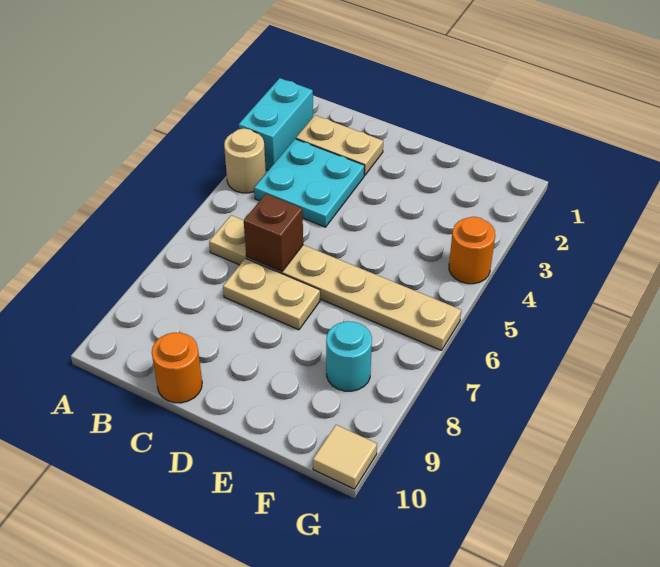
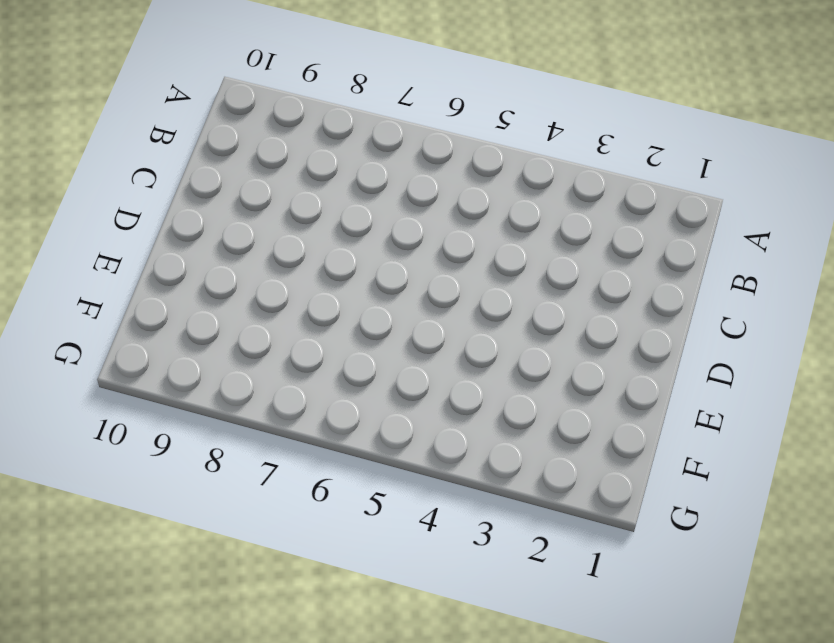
none -> cyan brick A2:A3 level 1
none -> tan round brick A4 level 1

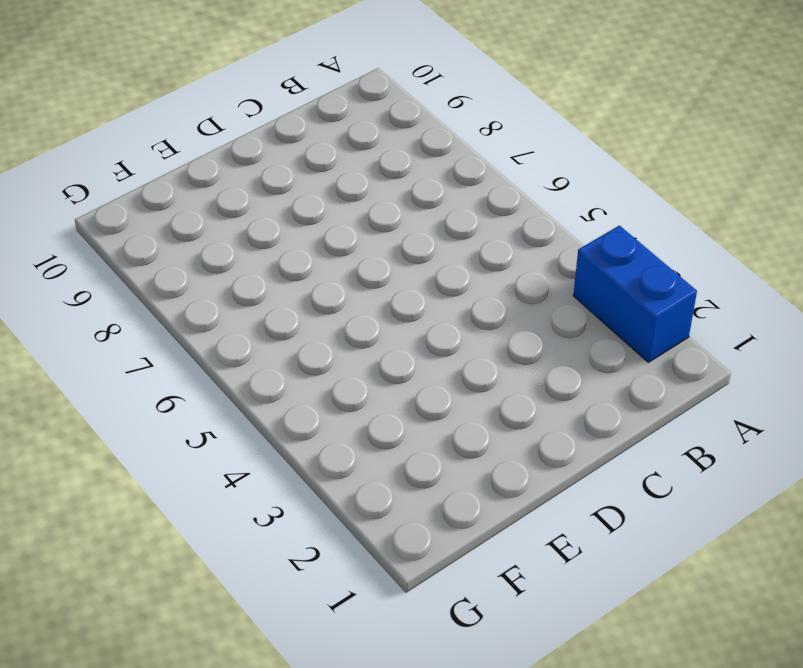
blue brick A2:A3 level 1 -> cyan brick A2:A3 level 1
none -> tan round brick A4 level 1
none -> tan plate B2:C2 level 1

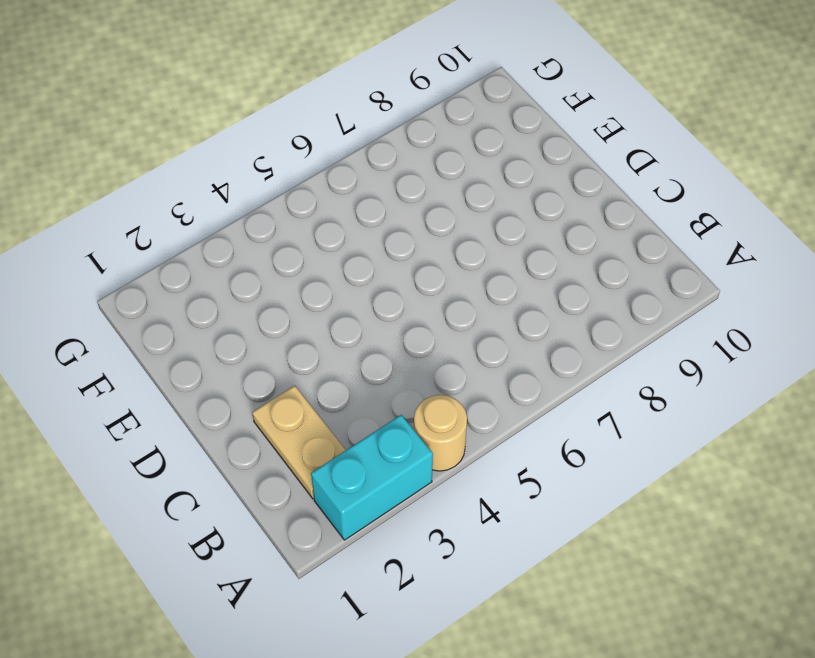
none -> cyan plate B3:C4 level 1
none -> tan plate B6:G6 level 1

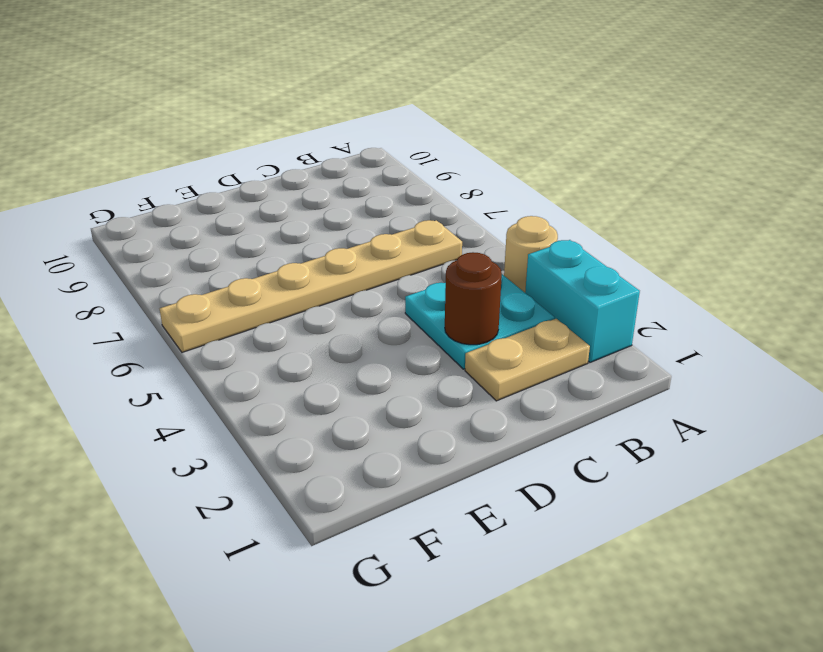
brown round brick C3 level 2 -> none
none -> tan plate C7:D7 level 1
none -> orange round brick C10 level 1

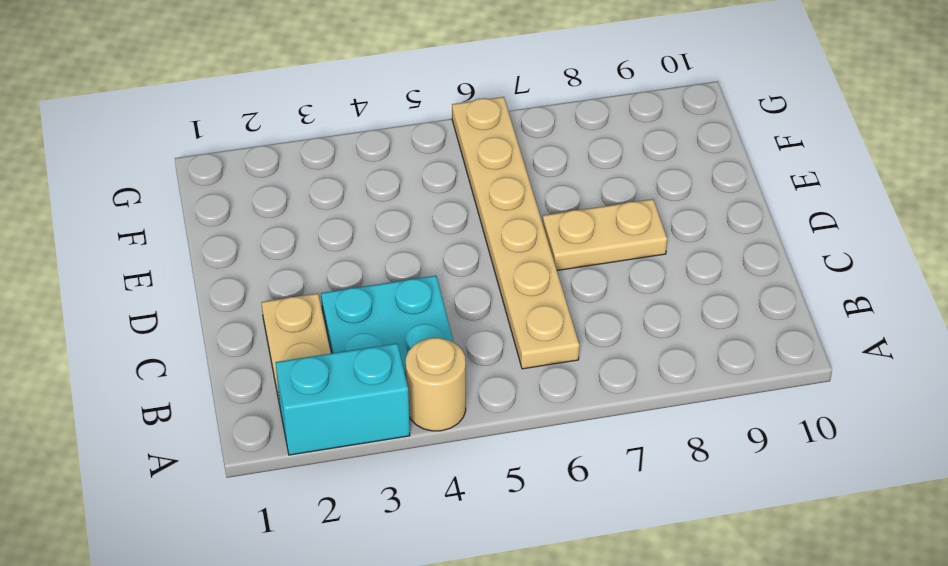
tan plate D7:D8 level 1 -> tan plate C7:D7 level 1
none -> orange round brick C10 level 1
none -> cyan round brick F8 level 1

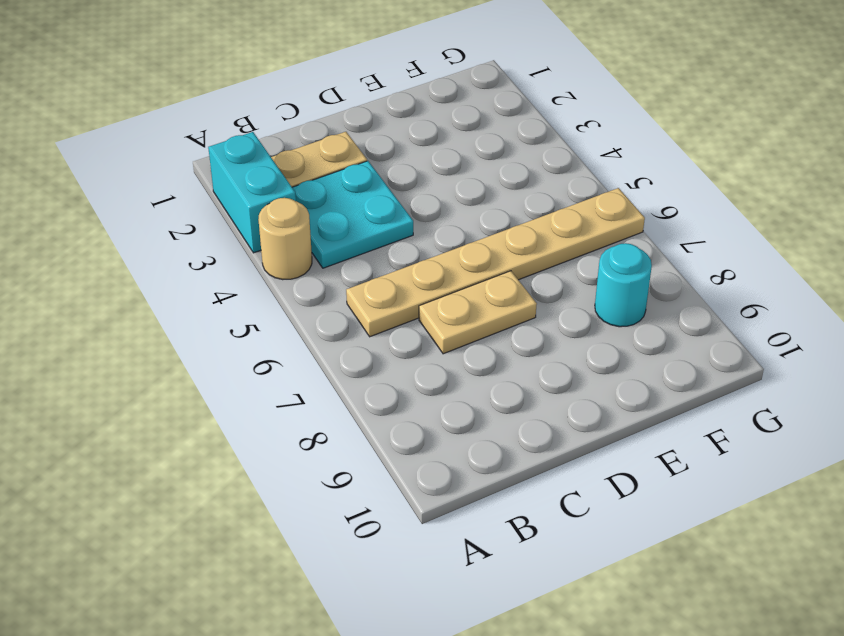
none -> orange round brick C10 level 1
none -> orange round brick G4 level 1

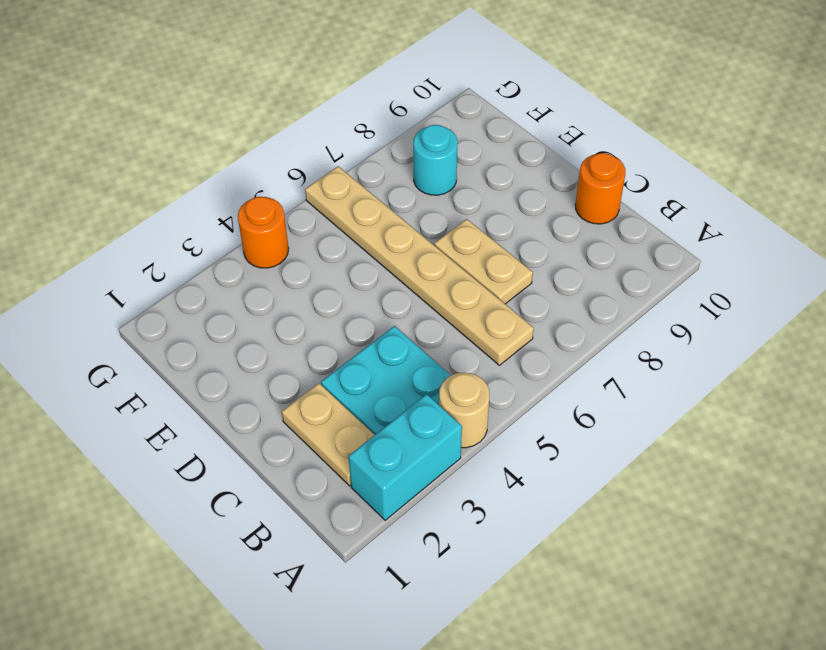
none -> tan tile G10 level 1
none -> brown brick C6 level 2

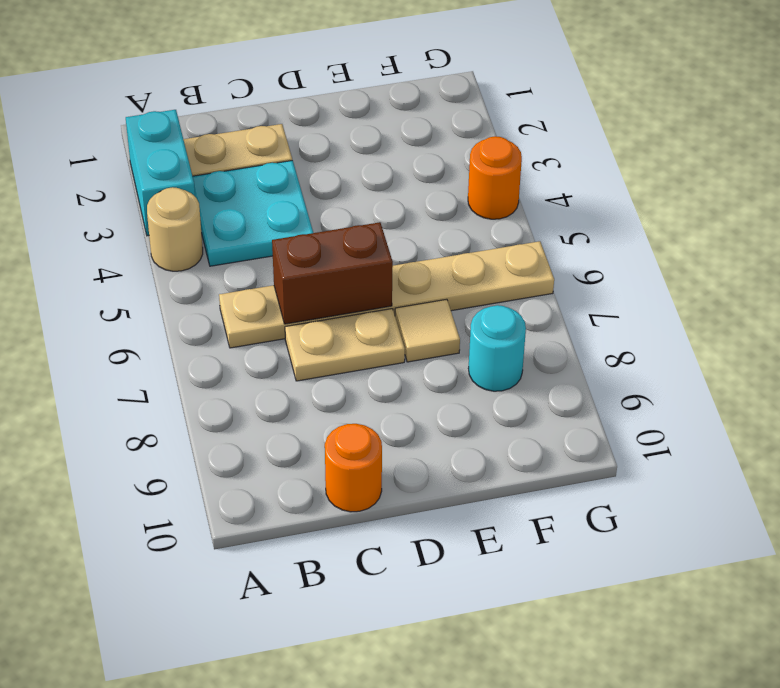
brown brick C6:D6 level 2 -> brown brick C6 level 2
tan tile E7 level 1 -> tan tile G10 level 1

